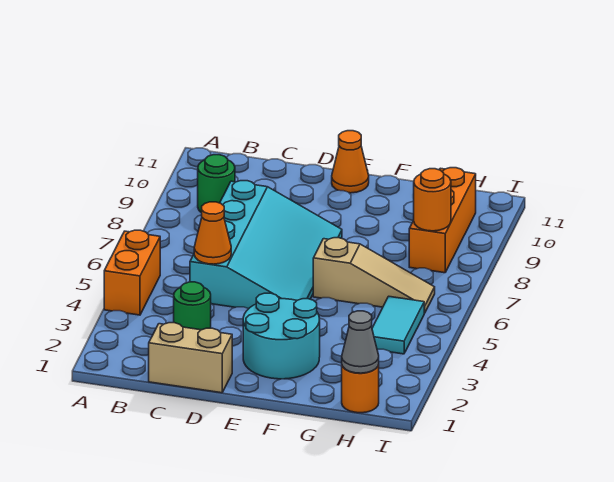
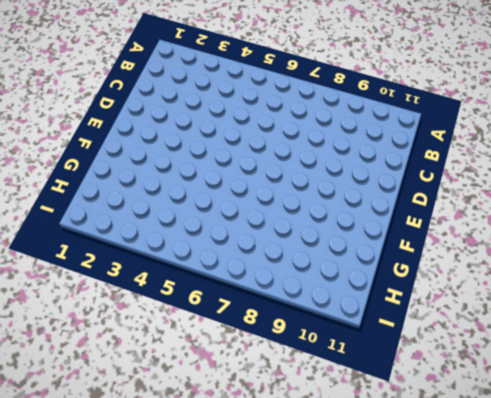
none -> orange brick A4:A5 level 1
none -> green round brick B9 level 1
none -> tan brick C1:D1 level 1

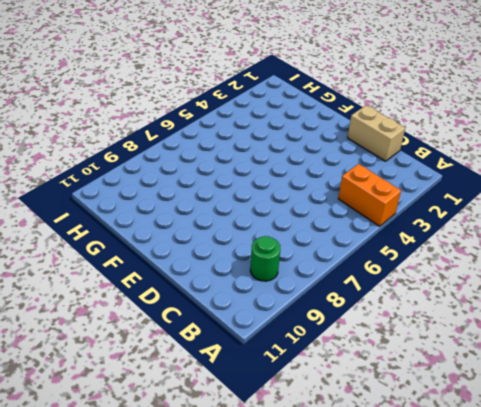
orange brick A4:B4 level 1 -> orange brick A4:A5 level 1
none -> green round brick C3 level 1
none -> cyan slope C5:E8 level 1 top C
none -> cyan round brick E2:F3 level 1

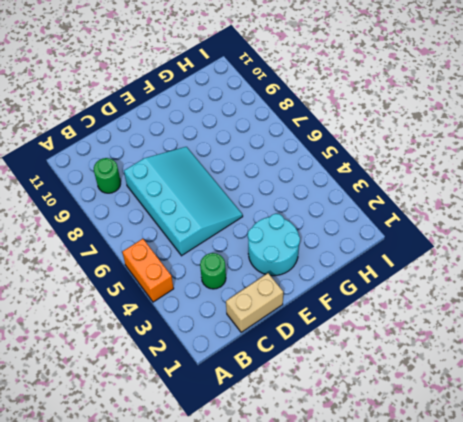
none -> orange cone E11 level 1
none -> tan slope F6:H6 level 1 top F
none -> orange round brick H1 level 1

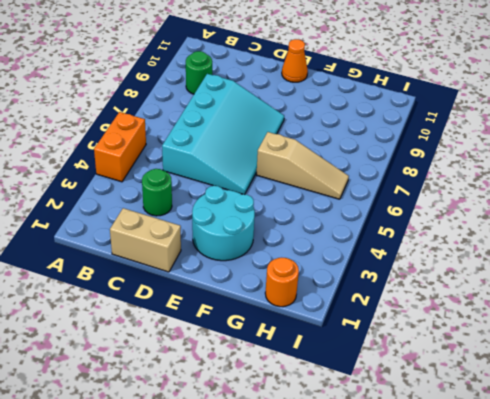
none -> cyan tile H4:H5 level 1
none -> orange brick H8:H10 level 1
none -> orange cone C5 level 2

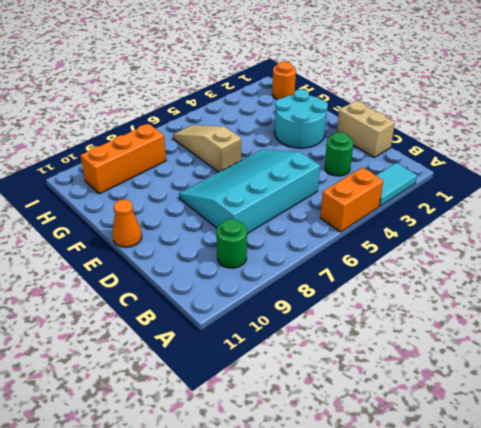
cyan tile A2:A3 level 1 -> cyan tile H4:H5 level 1
none -> orange cone C5 level 2
none -> grey cone H1 level 2
none -> orange round brick H8 level 2

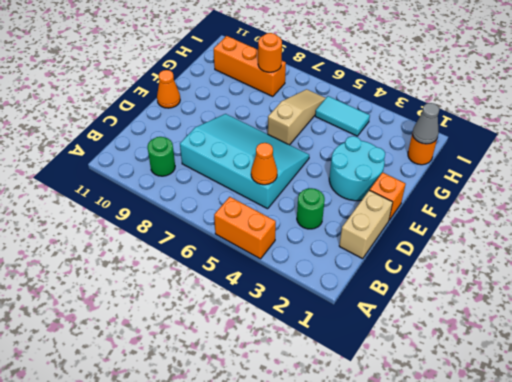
orange brick E1 level 1 -> none

